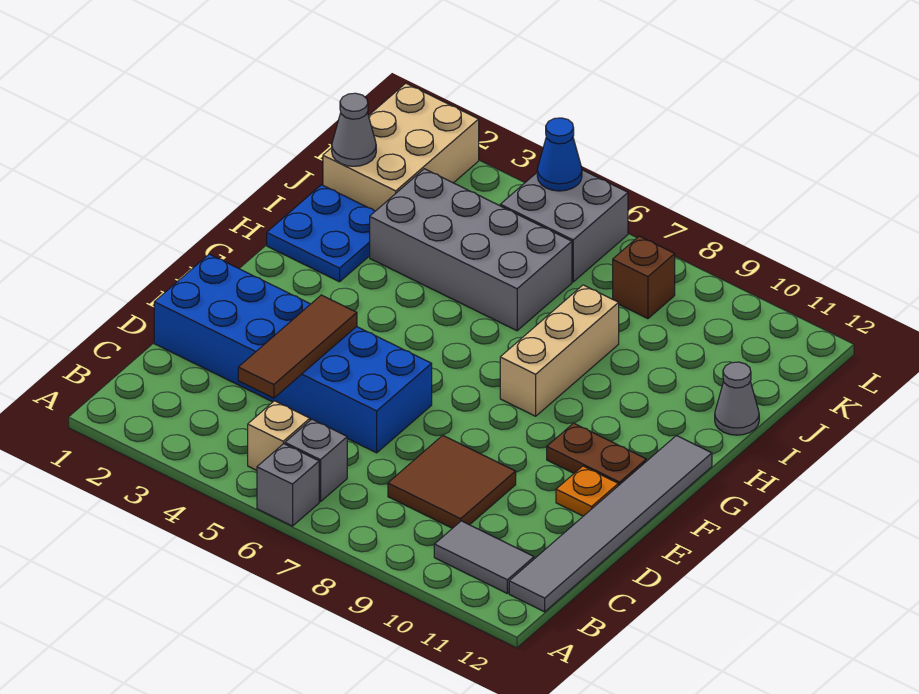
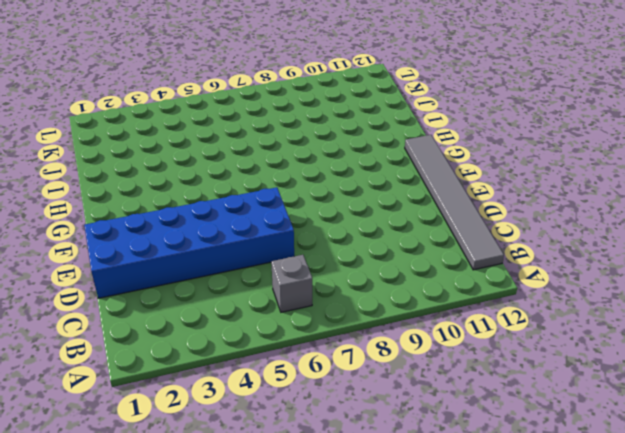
none -> grey brick A6 level 1
none -> tan brick B5 level 1
none -> grey tile B10:B11 level 1

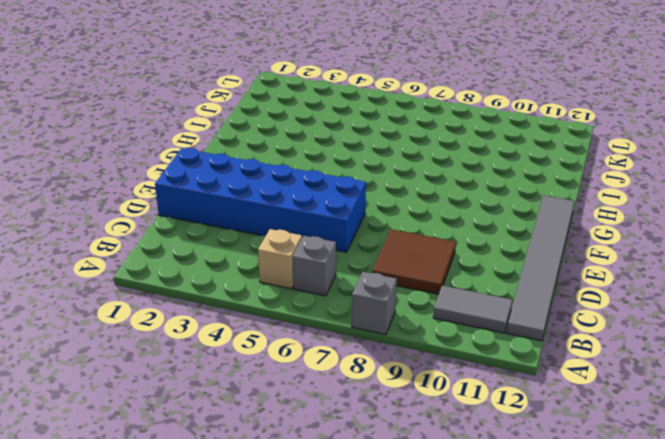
grey brick A8 level 1 -> grey brick A6 level 1
none -> orange plate E11 level 1
none -> brown plate F10:F11 level 1
none -> tan brick G8:I8 level 1

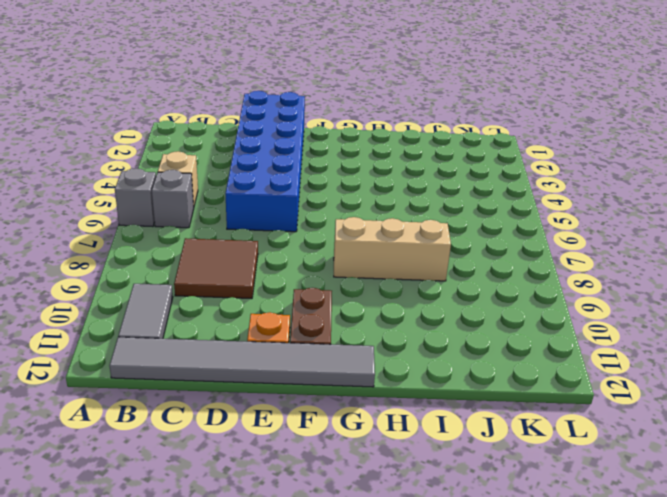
none -> blue plate H1:I2 level 1
none -> grey brick I3:J6 level 1
none -> grey cone I12 level 1

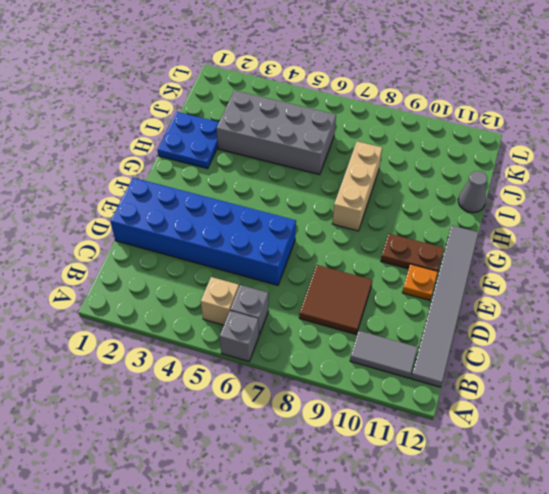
none -> tan brick J1:L2 level 1
none -> grey brick K5:L6 level 1
none -> brown brick K8 level 1

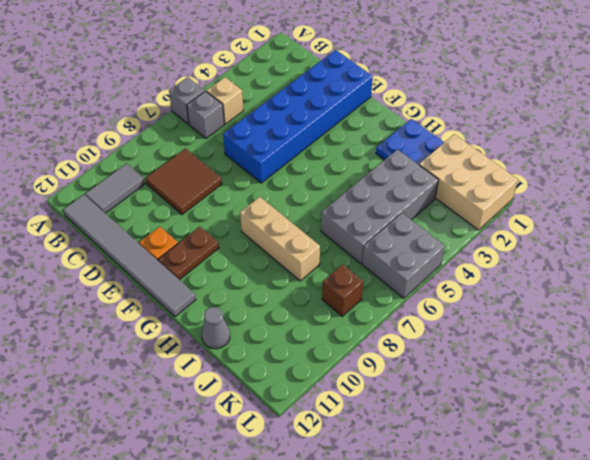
none -> brown tile C4:E4 level 2
none -> grey cone J1 level 2
none -> blue cone L5 level 2

